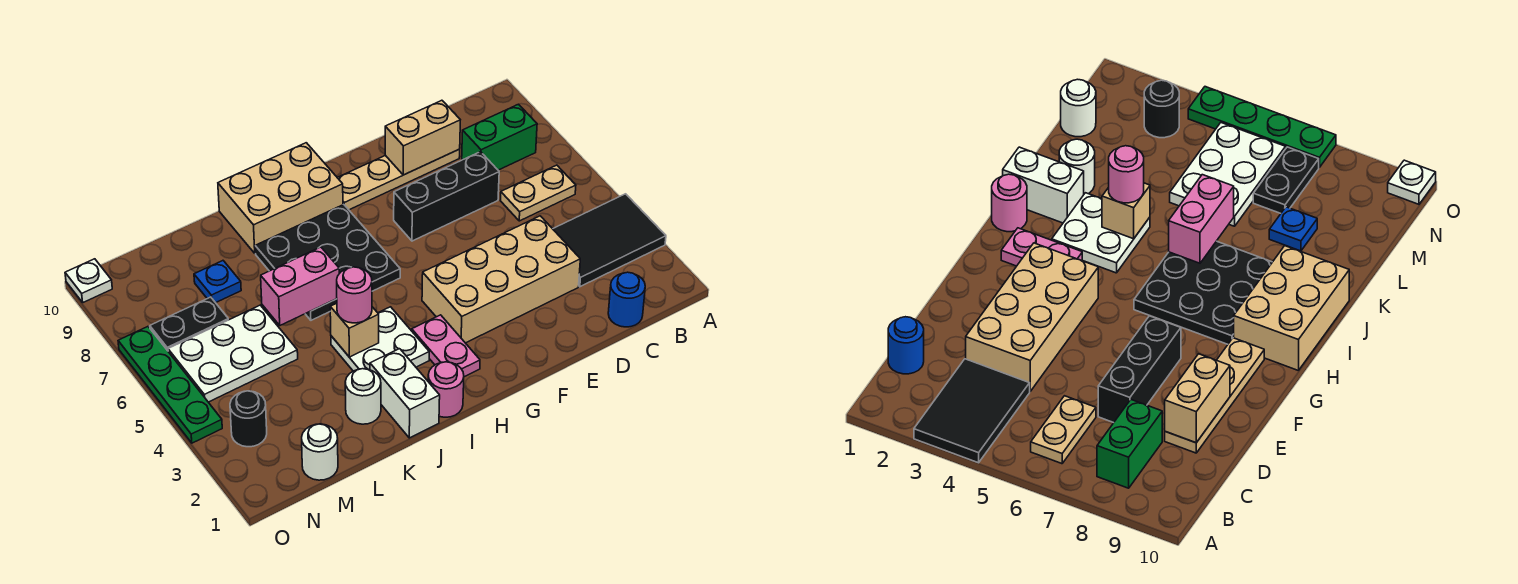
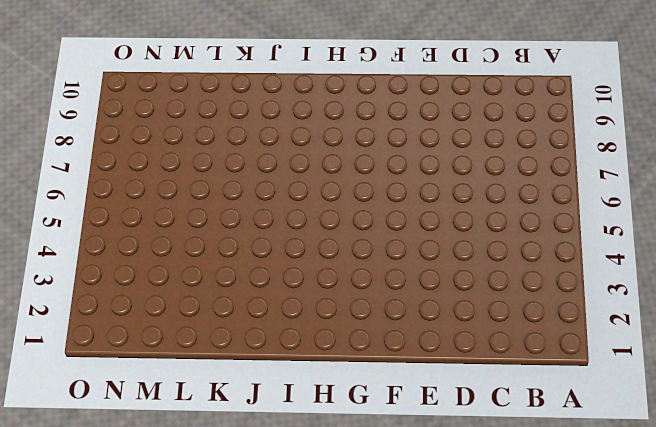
none -> black tile A3:C4 level 1
none -> tan plate B6:C6 level 1
none -> green brick B8:C8 level 1

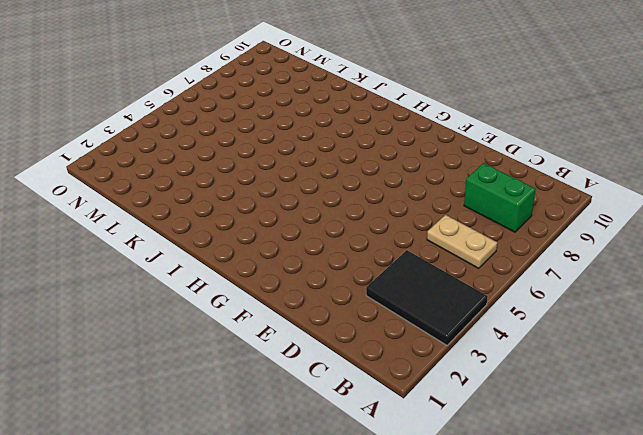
none -> blue round brick C1 level 1
none -> tan brick D3:G4 level 1
none -> black brick D7:F7 level 1

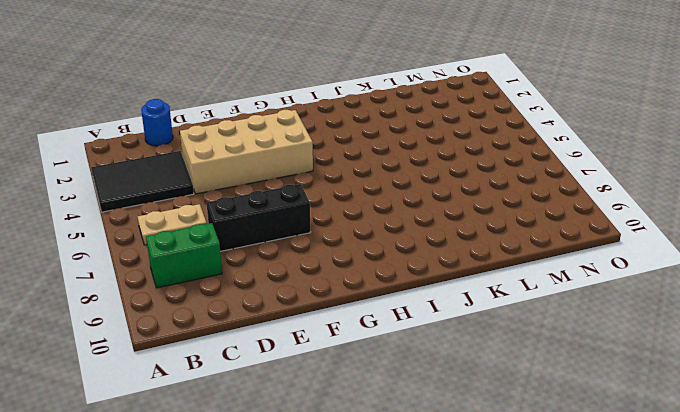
none -> tan plate D9:G9 level 1
none -> pink plate H2:H3 level 1
none -> black plate H6:J8 level 1

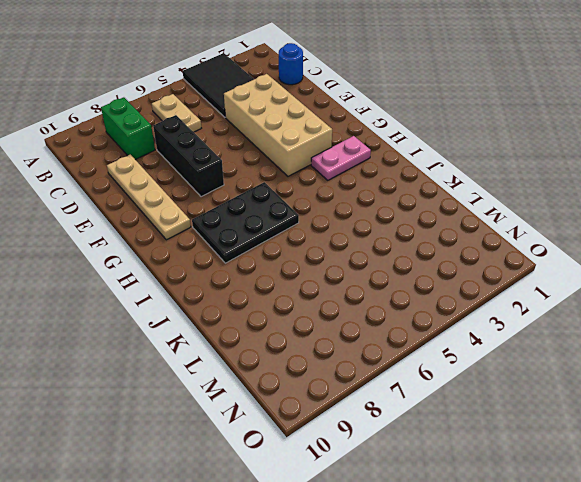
black plate H6:I8 level 1 -> black plate H6:J8 level 1
none -> tan brick H9:J10 level 1
none -> pink round brick I1 level 1
none -> white plate I3:J4 level 1

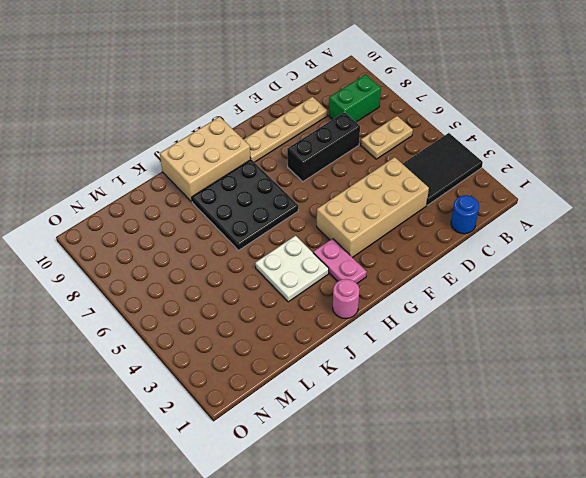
none -> white brick J1:J2 level 1
none -> white round brick K2 level 1
none -> white plate L5:N6 level 1

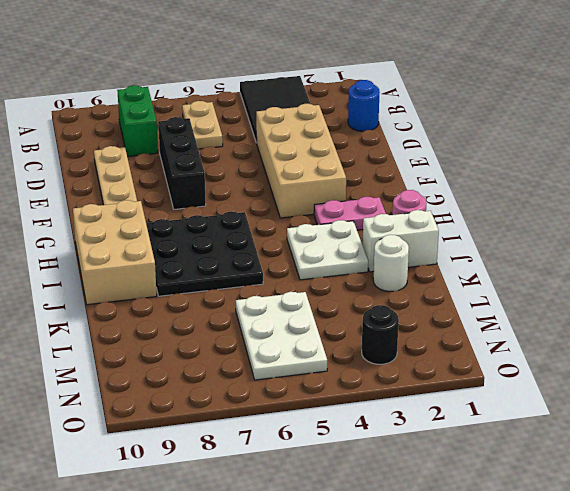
none -> blue plate L8 level 1
none -> white round brick M1 level 1
none -> black plate M7:N7 level 1

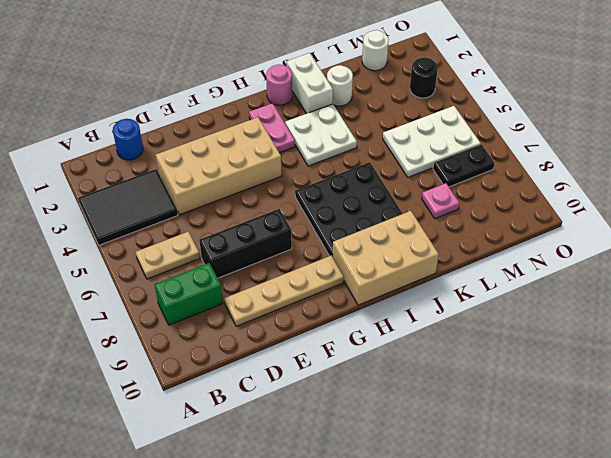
pink plate L8 level 1 -> blue plate L8 level 1
none -> green plate O4:O7 level 1
none -> white plate O10 level 1
none -> tan brick D9:E9 level 2

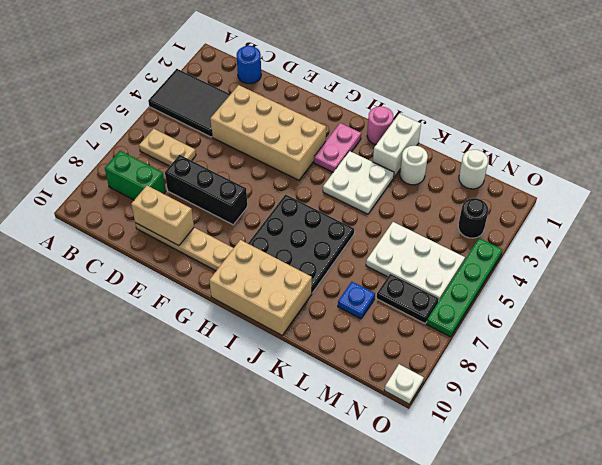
none -> tan brick J4 level 2
none -> pink brick J6:K6 level 2
none -> pink round brick J4 level 3

